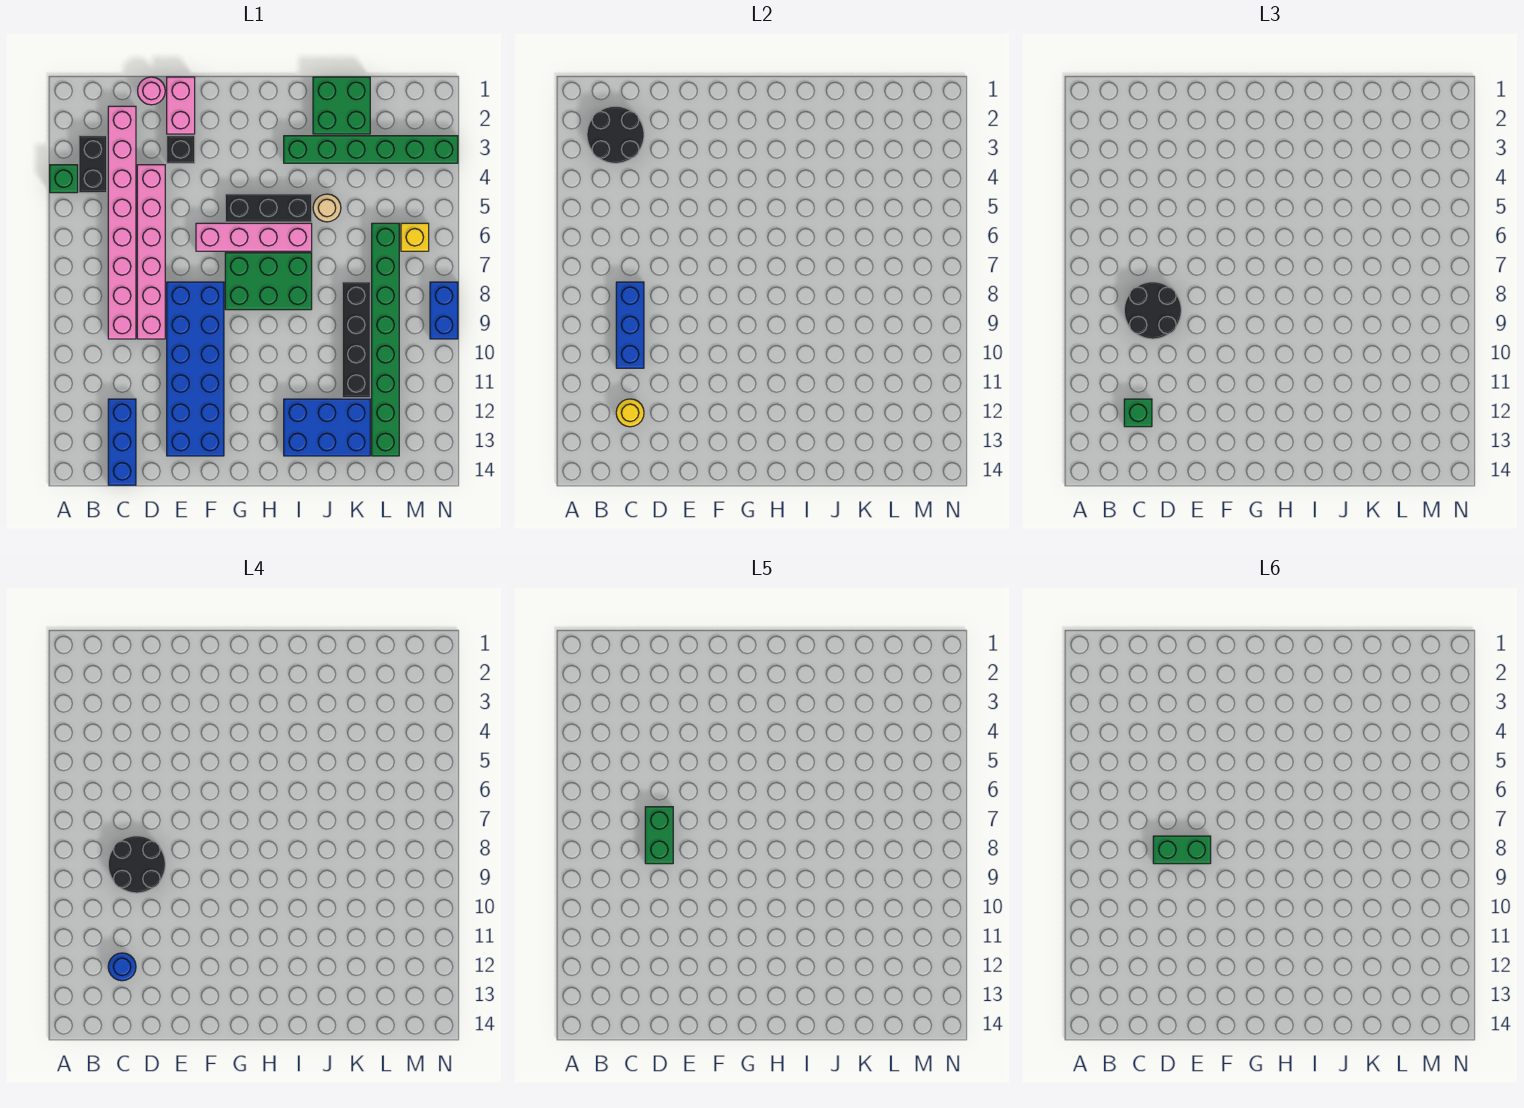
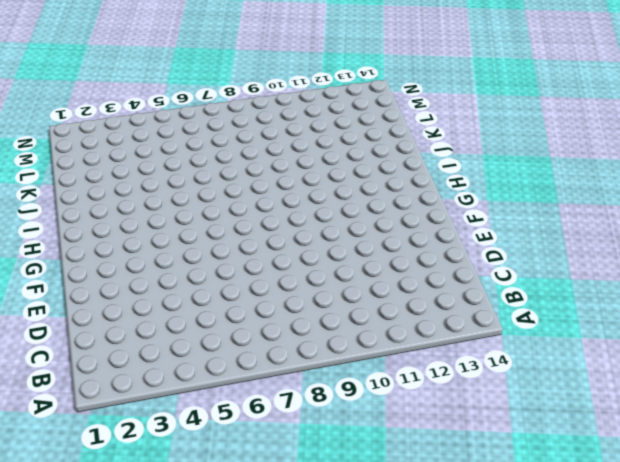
none -> green brick A4 level 1
none -> black brick B3:B4 level 1
none -> pink brick C2:C9 level 1

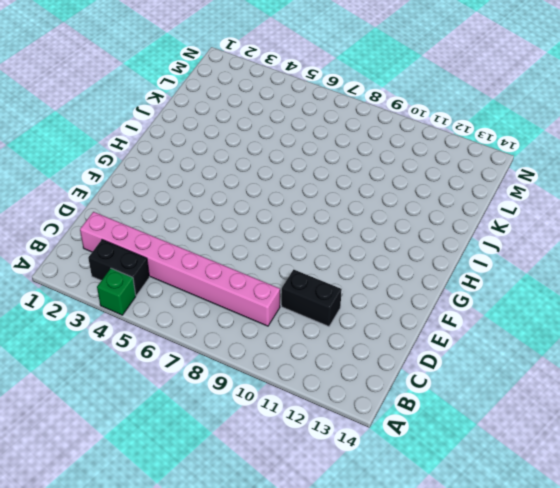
black brick D10:D11 level 1 -> none
none -> blue brick C12:C14 level 1
none -> pink round brick D1 level 1
none -> pink brick D4:D9 level 1

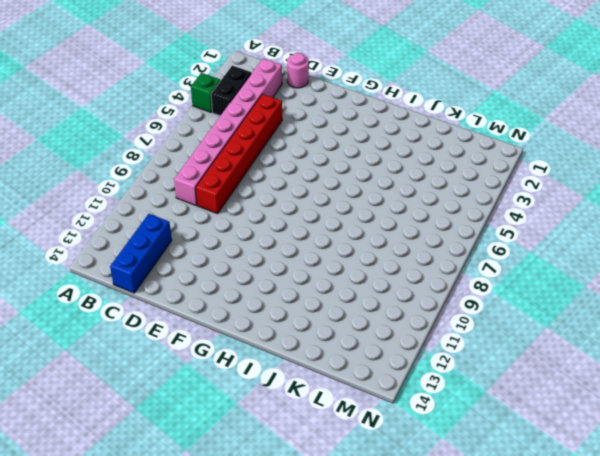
red brick D4:D9 level 1 -> pink brick D4:D9 level 1
none -> pink brick E1:E2 level 1
none -> black brick E3 level 1
none -> blue brick E8:F13 level 1

